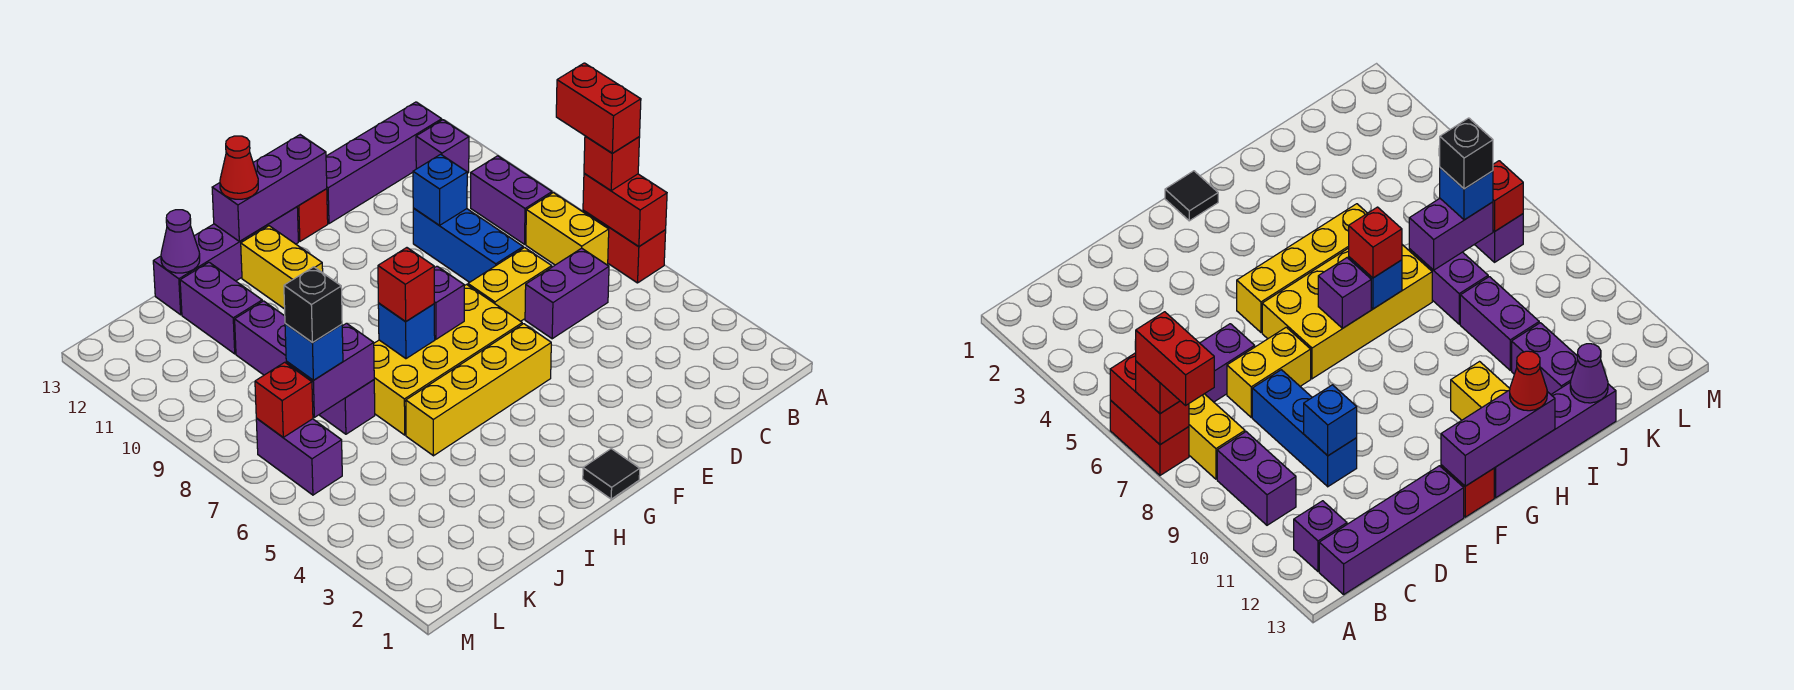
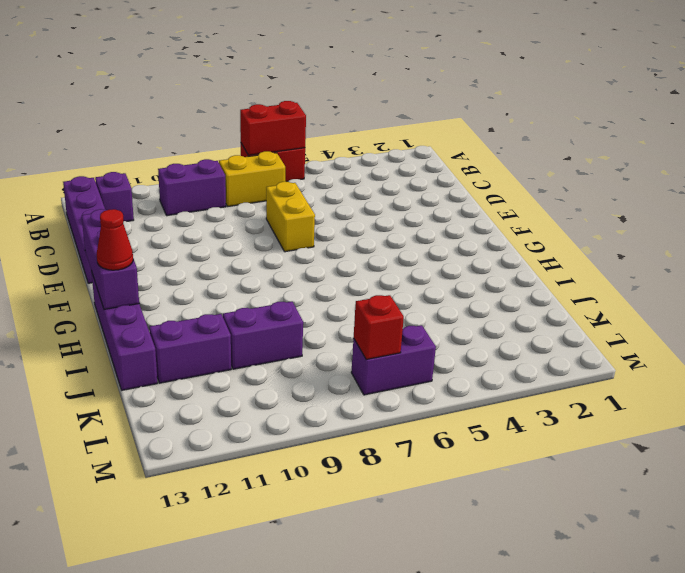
none -> purple brick C6:D6 level 1
none -> blue brick D8:D10 level 1
none -> yellow brick F5:I5 level 1
none -> yellow brick F6:I7 level 1

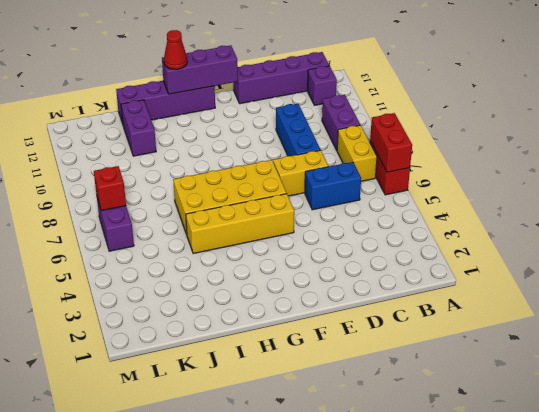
blue brick C6:D6 level 1 -> purple brick C6:D6 level 1
none -> red brick F13 level 1
none -> black tile G1 level 1
none -> yellow brick H11:H12 level 1
none -> purple brick J7:J8 level 1

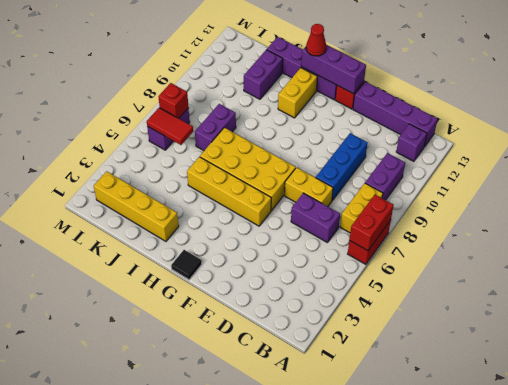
yellow brick I2:L2 level 1 -> none
red tile K6:L6 level 2 -> none
none -> purple brick J9:J10 level 1
none -> blue brick D10 level 2
none -> purple brick G7 level 2
none -> blue brick H7 level 2

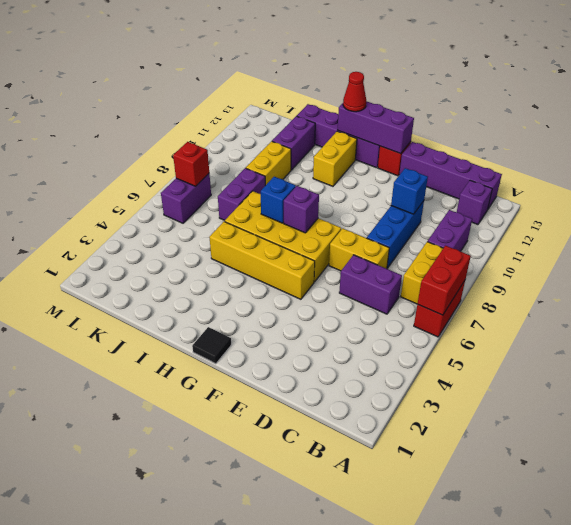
yellow brick J9:J10 level 1 -> purple brick J9:J10 level 1
none -> purple brick J7:K7 level 2
none -> purple cone J13 level 2
none -> red brick A7 level 3
none -> red brick H7 level 3

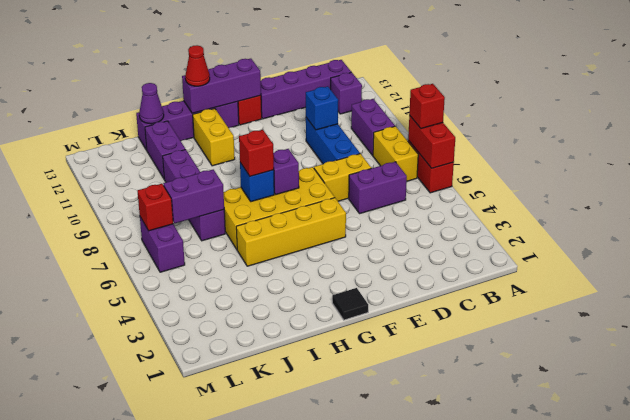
none -> blue brick K7 level 3
none -> red brick A7:A8 level 4
none -> black brick K7 level 4

